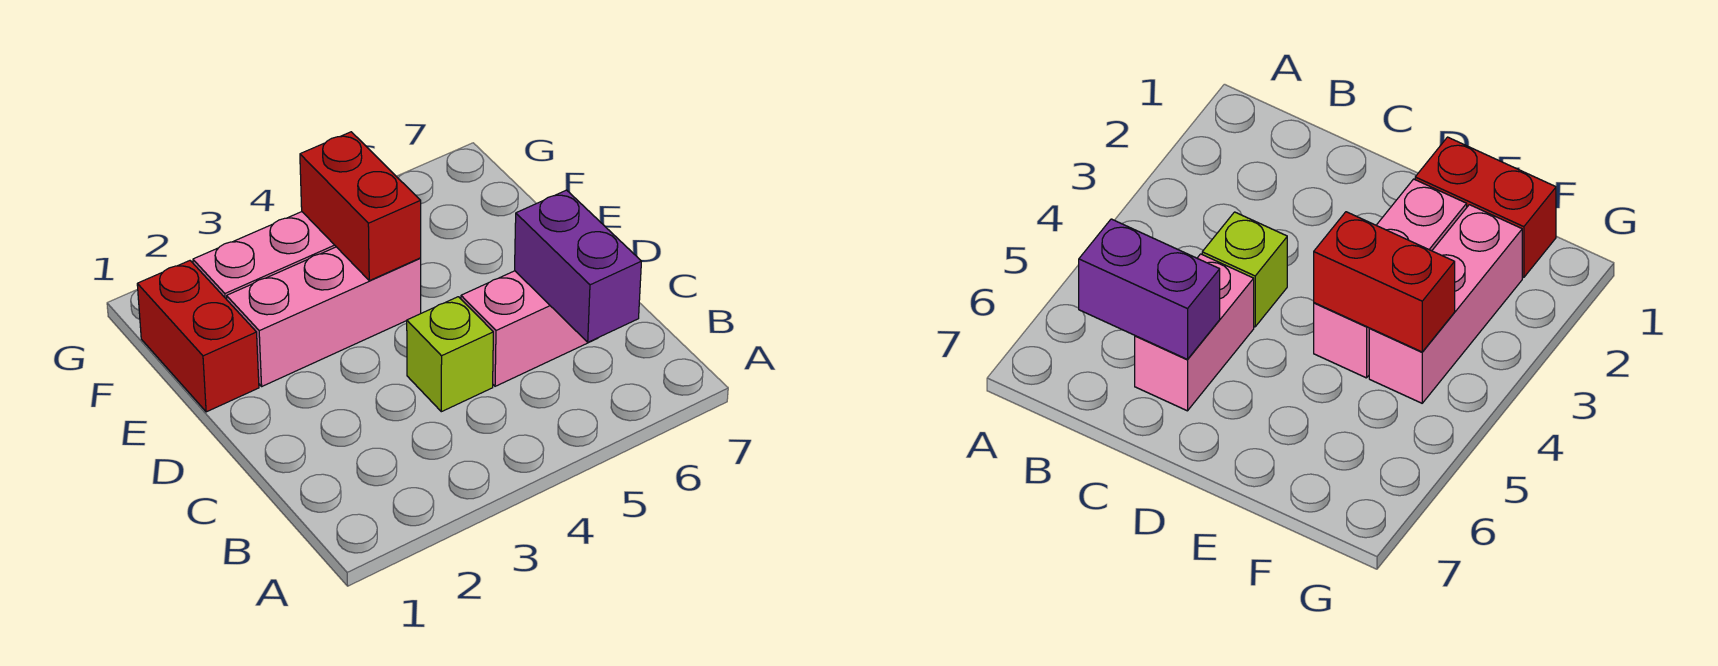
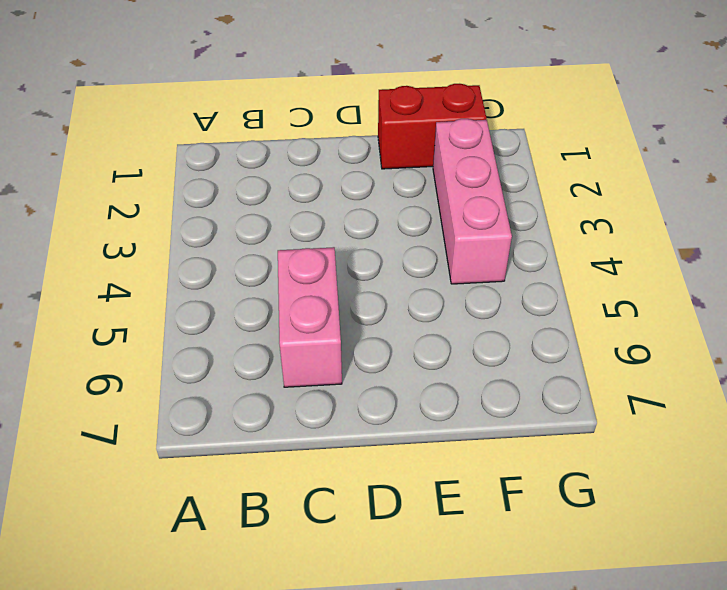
none -> lime brick C4 level 1
none -> pink brick E2:E4 level 1

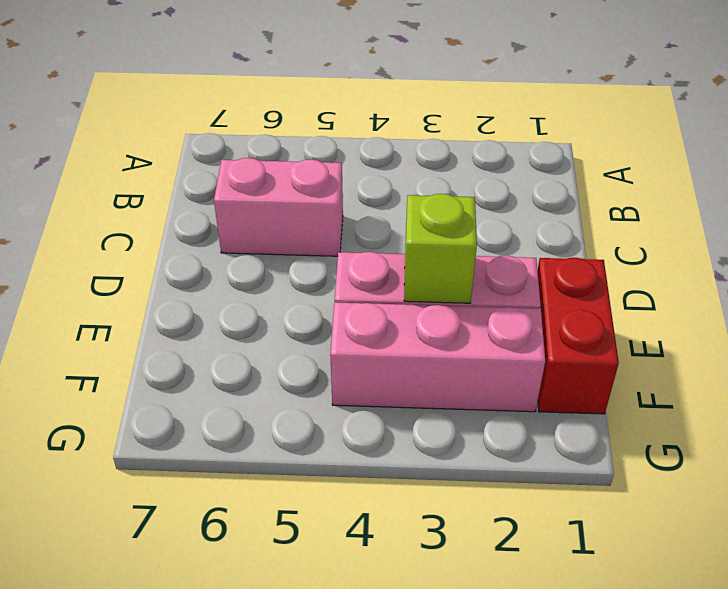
lime brick E3 level 2 -> lime brick C4 level 1
none -> purple brick B6:C6 level 2
none -> red brick E4:F4 level 2

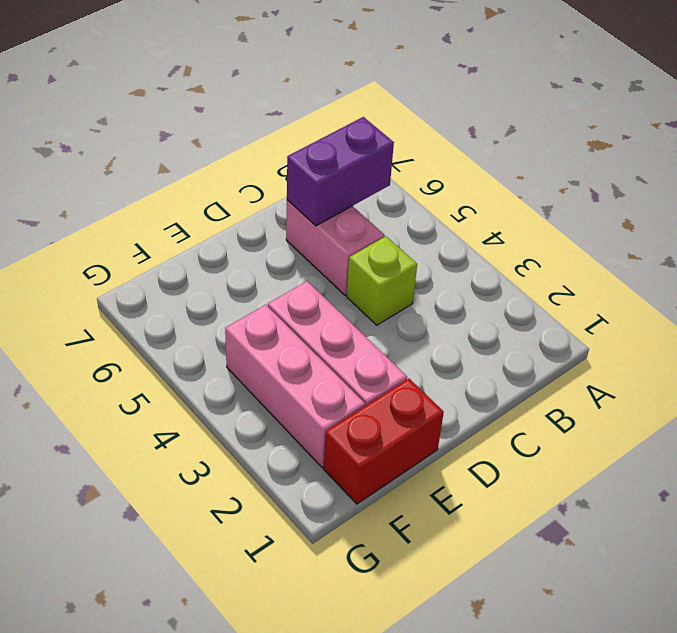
none -> red brick E4:F4 level 2

